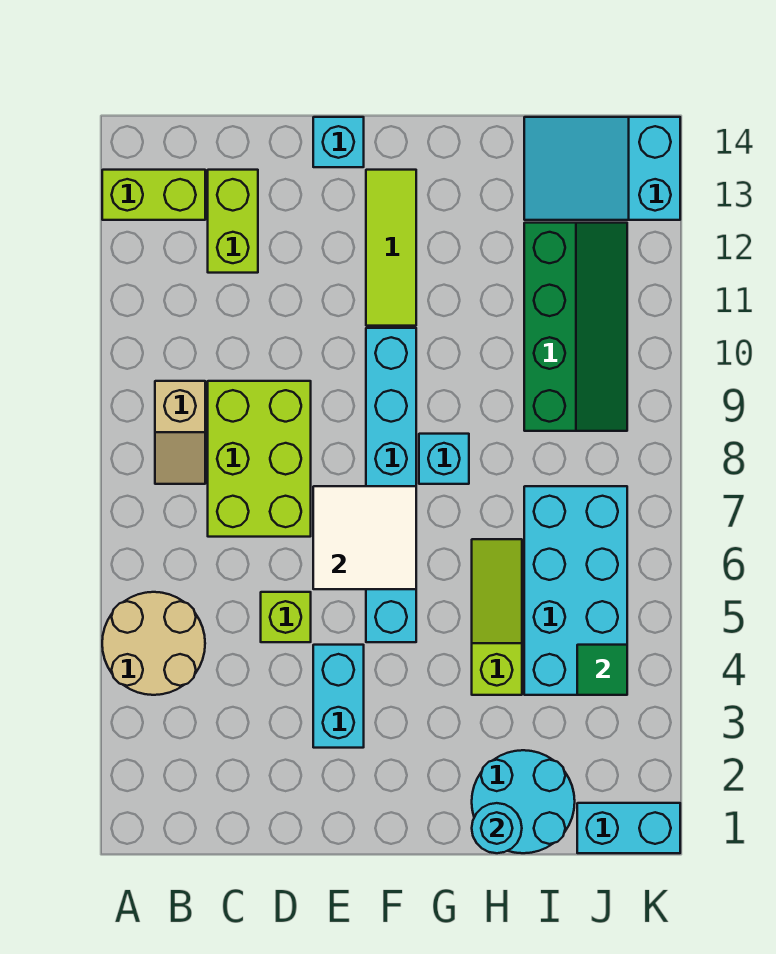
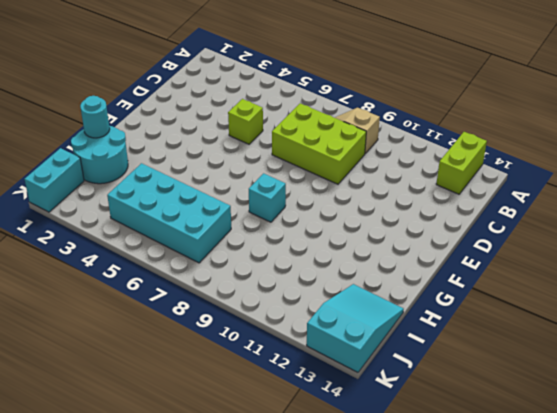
none -> tan round brick A4:B5 level 1
none -> lime brick C12:C13 level 1
none -> cyan brick E3:E4 level 1

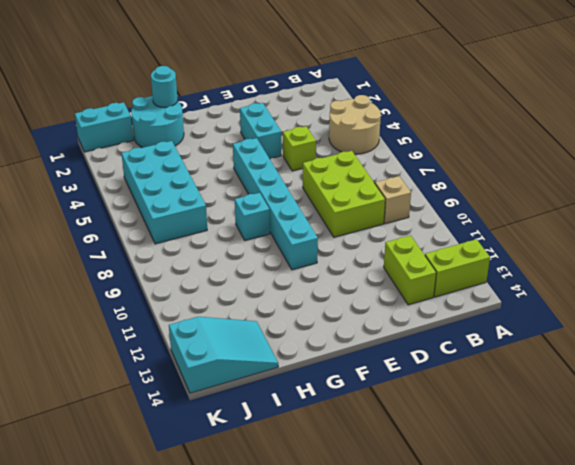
none -> cyan brick E14 level 1
none -> lime tile F11:F13 level 1
none -> lime slope H4:H6 level 1 top 4

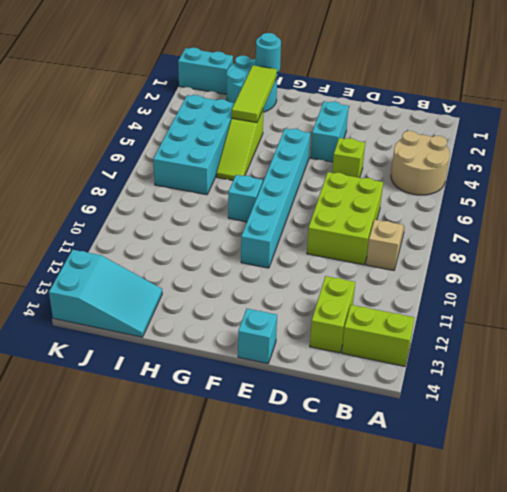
lime tile H2:H4 level 2 -> lime tile F11:F13 level 1
none -> green slope I9:J12 level 1 top I
none -> white tile E6:F7 level 2
none -> green tile J4 level 2

